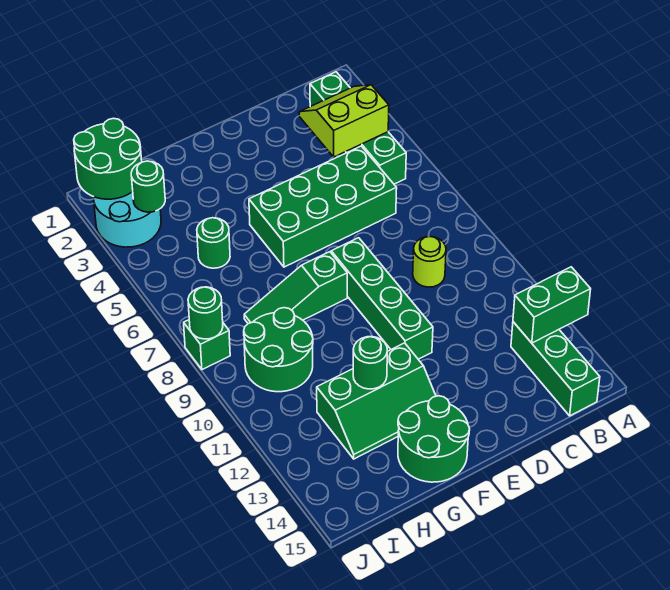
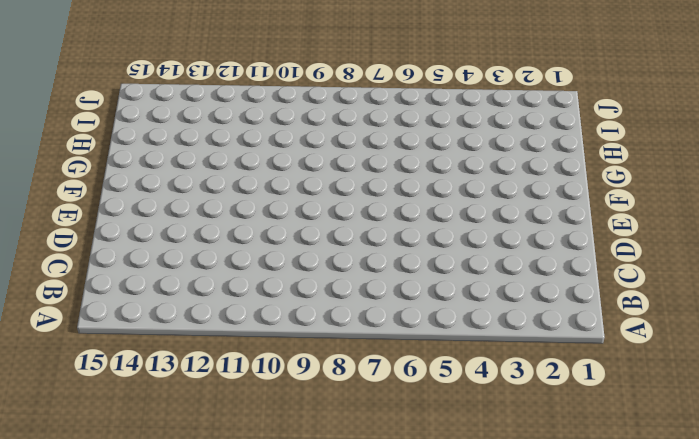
none -> green brick B2:B5 level 1
none -> green brick B13:B15 level 1
none -> green brick C5:F6 level 1

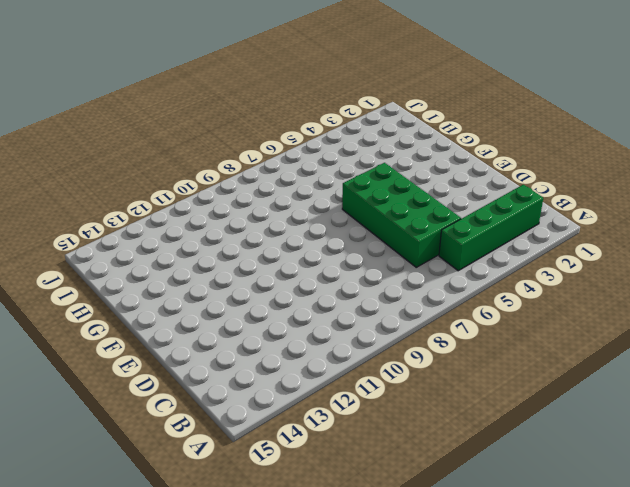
none -> green brick B13:B15 level 1
none -> lime round brick C9 level 1
none -> green brick E8:E11 level 1

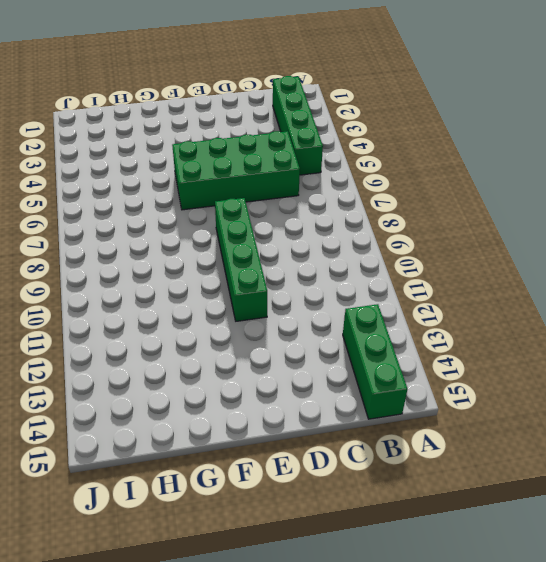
none -> lime round brick C9 level 1
none -> green slope F8:H8 level 1 top F
none -> green slope F12:H13 level 1 top 12

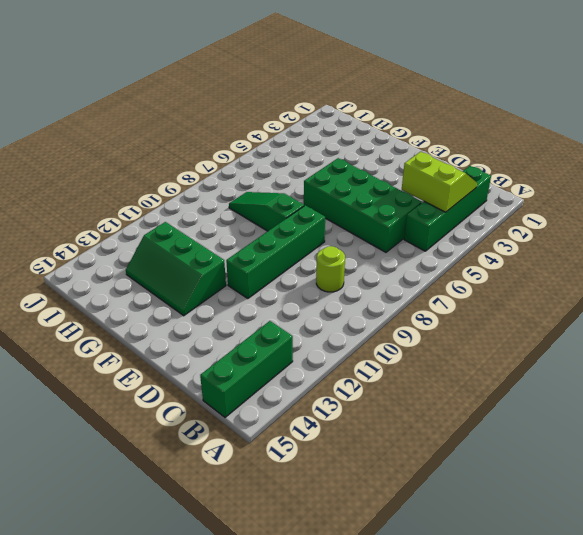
none -> green round brick F14:G15 level 1
none -> green round brick H5 level 1
none -> green round brick H9:I10 level 1

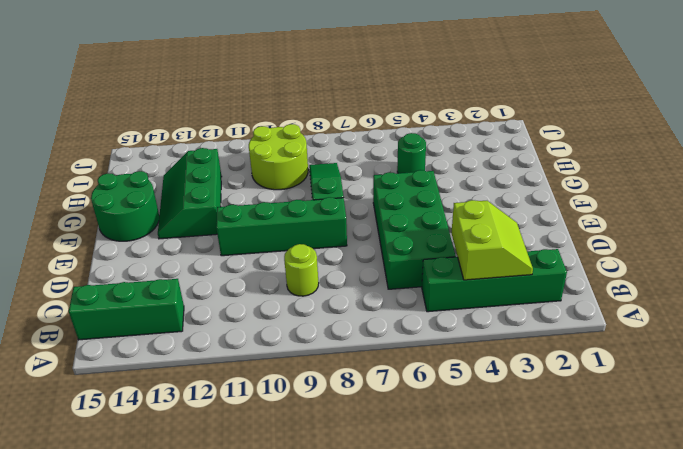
lime round brick H9:I10 level 1 -> green round brick H9:I10 level 1
none -> cyan round brick I2:J3 level 1
none -> green brick J8 level 1
none -> green brick A13:B13 level 2

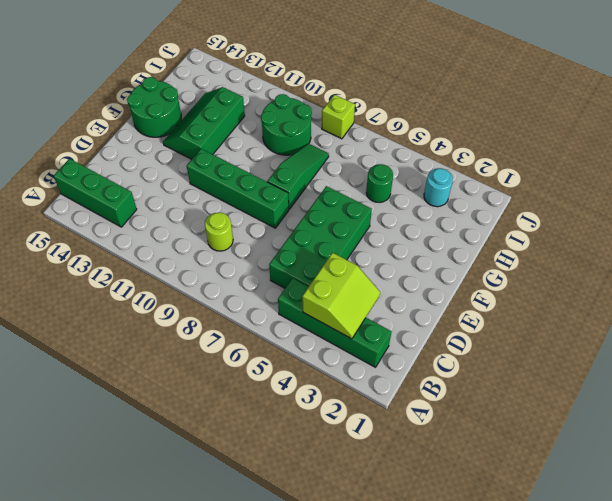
cyan round brick I3 level 1 -> cyan round brick I2:J3 level 1
lime brick J8 level 1 -> green brick J8 level 1
none -> green brick A13:B13 level 2
none -> green round brick G12 level 2
none -> green round brick I1:J2 level 2

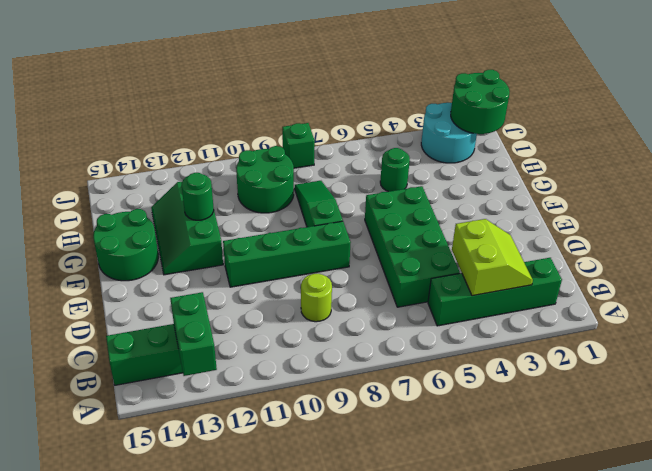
none -> green round brick I3 level 2
none -> green round brick J8 level 2

